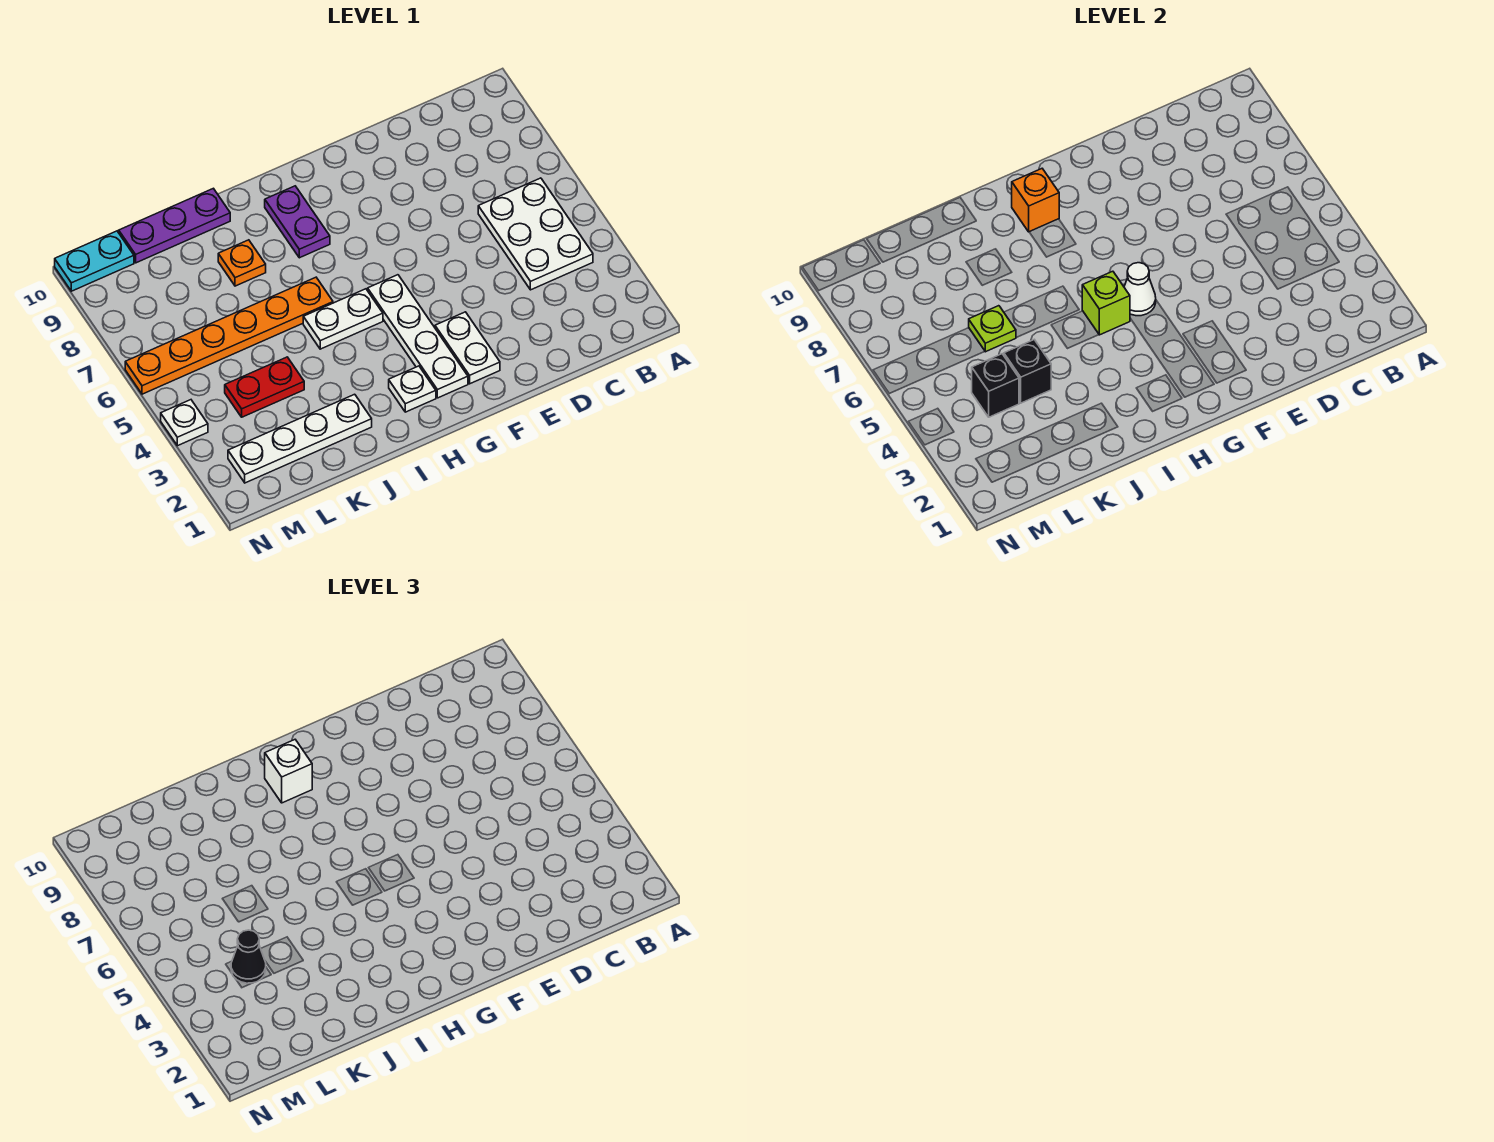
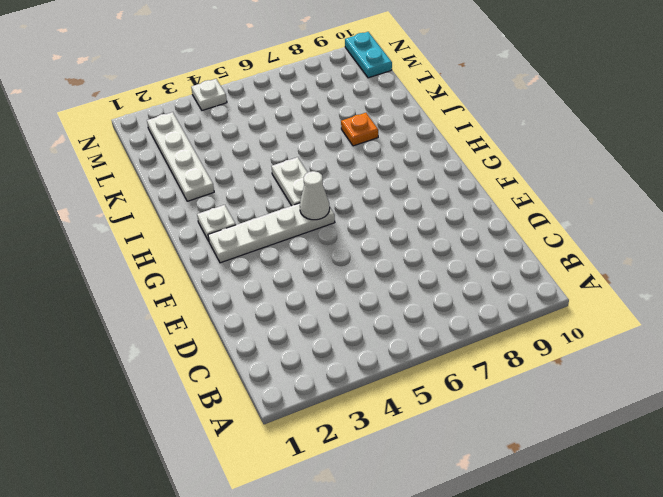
none -> white plate B4:C6 level 1
none -> white plate F2:F3 level 1
none -> purple plate H8:H9 level 1

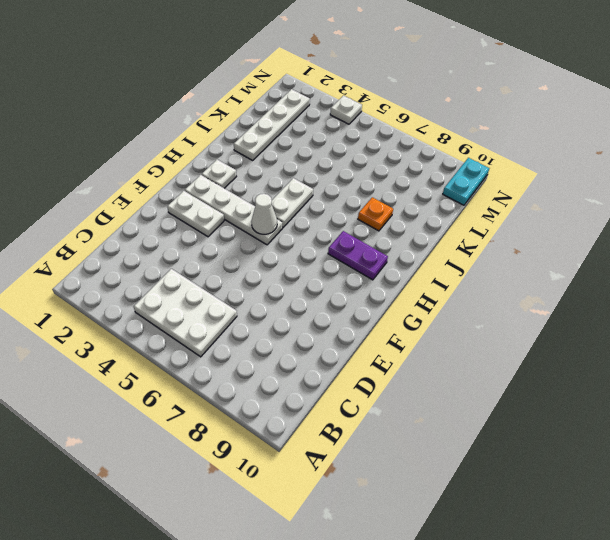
none -> orange plate I6:N6 level 1
none -> purple plate J10:L10 level 1
none -> red plate K4:L4 level 1

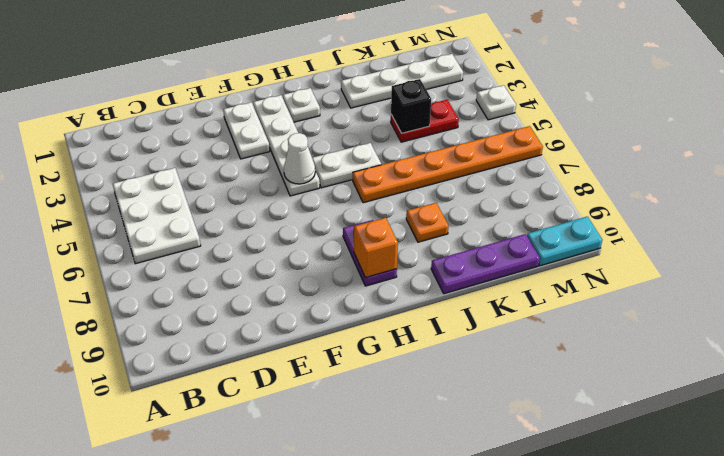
none -> lime brick H5 level 2
none -> lime plate K6 level 2
none -> black brick L4 level 2

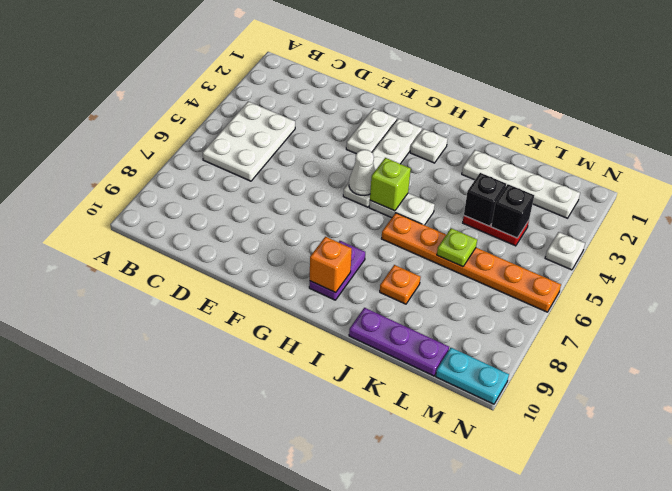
none -> white brick H9 level 3
none -> black cone L4 level 3

